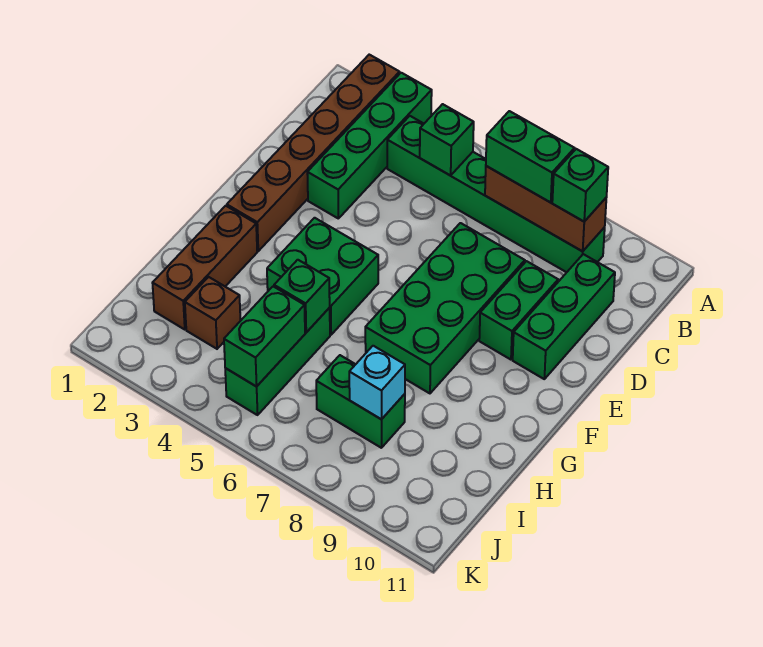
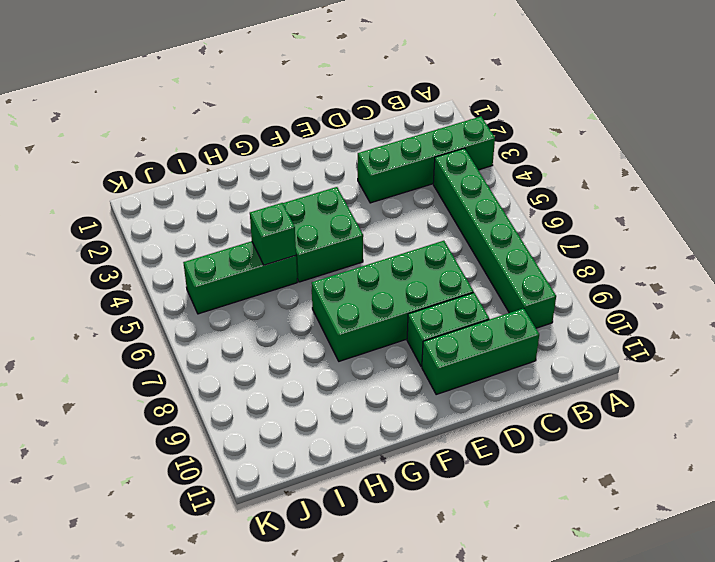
none -> brown brick A2:F2 level 1
none -> brown brick G2:I2 level 1
none -> brown brick I3 level 1

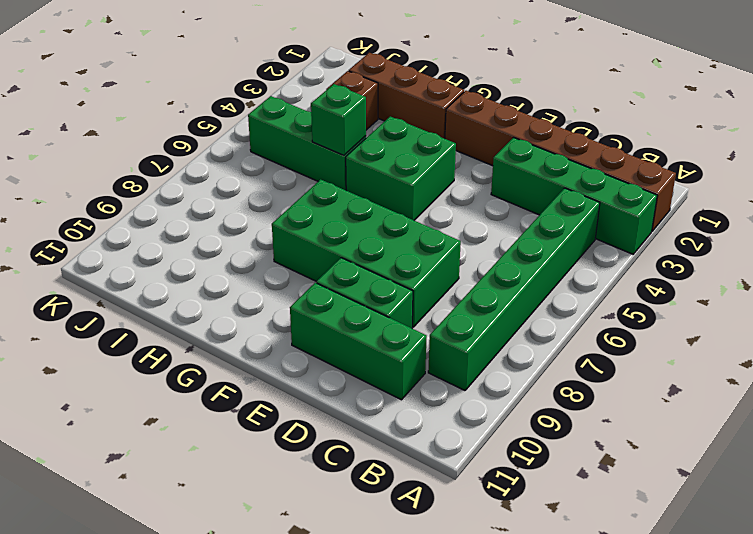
none -> green brick I7:I8 level 1
none -> green brick B5 level 2
none -> brown brick B7:B9 level 2

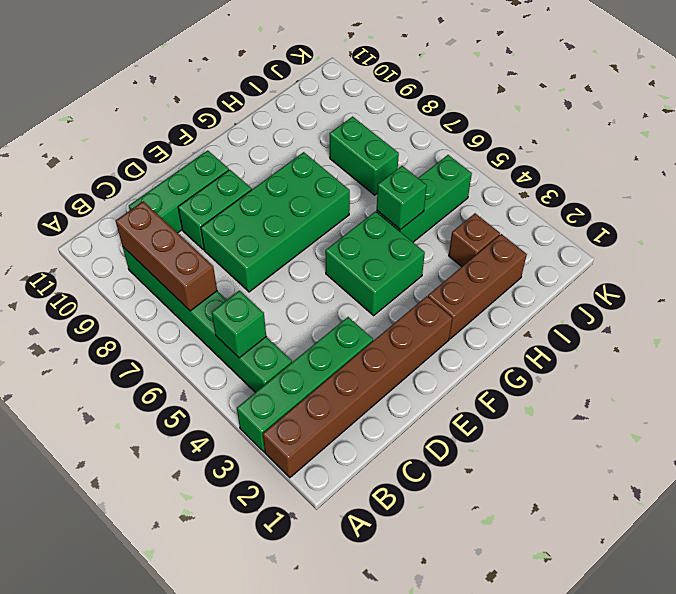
none -> green brick I5:J5 level 2
none -> cyan brick I8 level 2
none -> green brick B7:B8 level 3

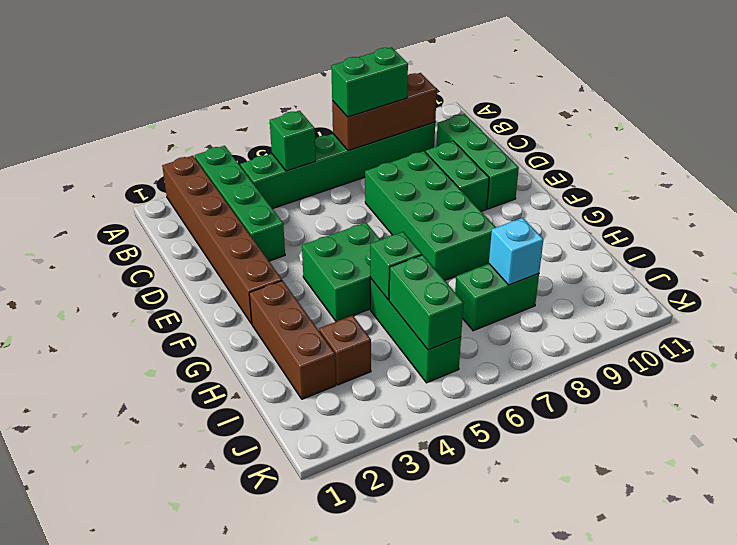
none -> green brick B9 level 3

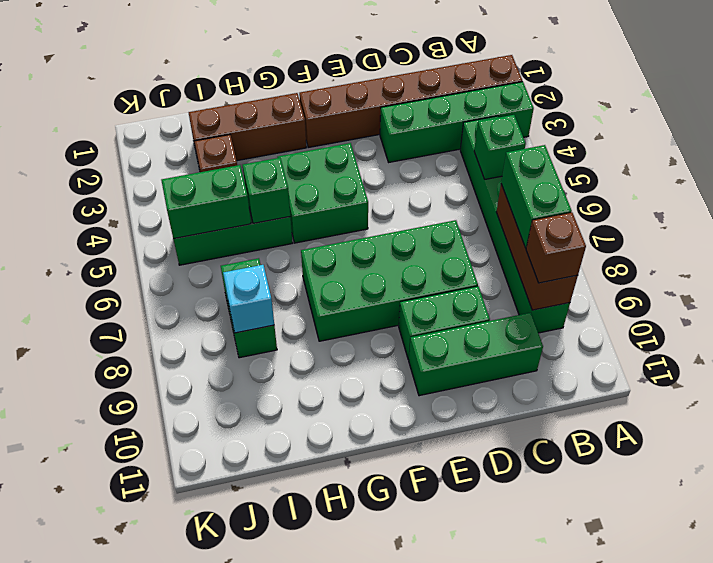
brown brick B9 level 3 -> green brick B9 level 3

